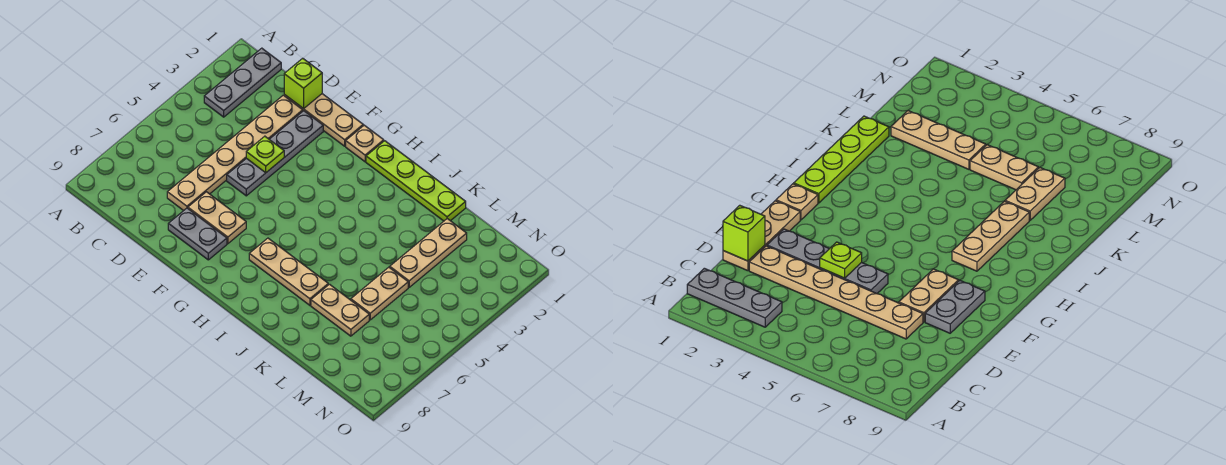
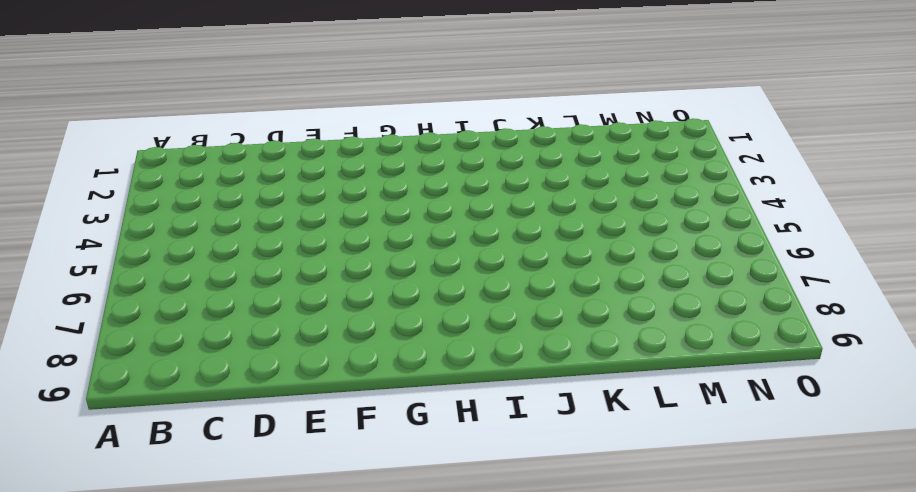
none -> grey plate B1:B3 level 1
none -> tan plate D1:F1 level 1
none -> tan plate D2:D7 level 1

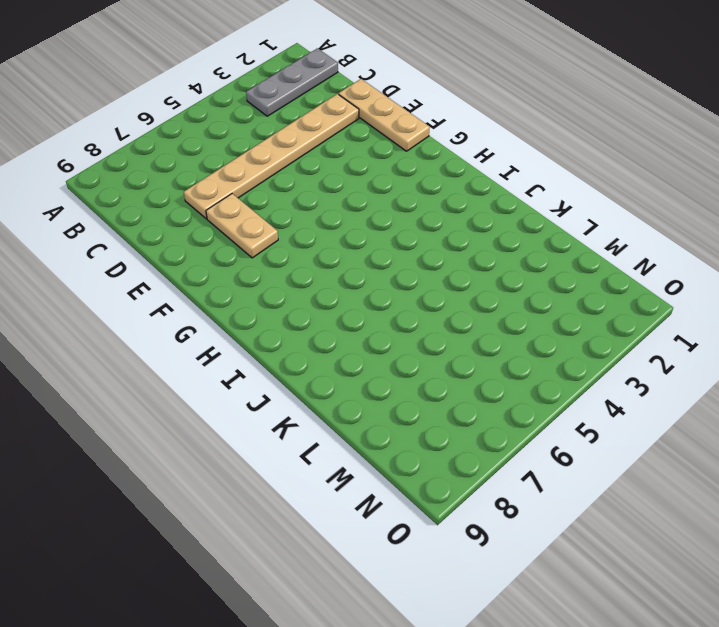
none -> grey plate E2:E5 level 1
none -> grey plate E8:F8 level 1
none -> tan plate G1 level 1

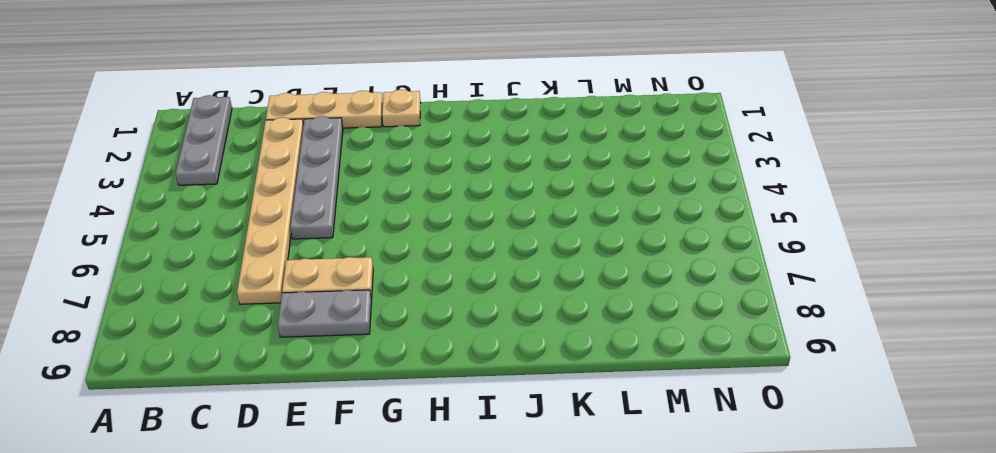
none -> lime plate H1:K1 level 1
none -> tan plate H7:J7 level 1
none -> tan plate K7:L7 level 1

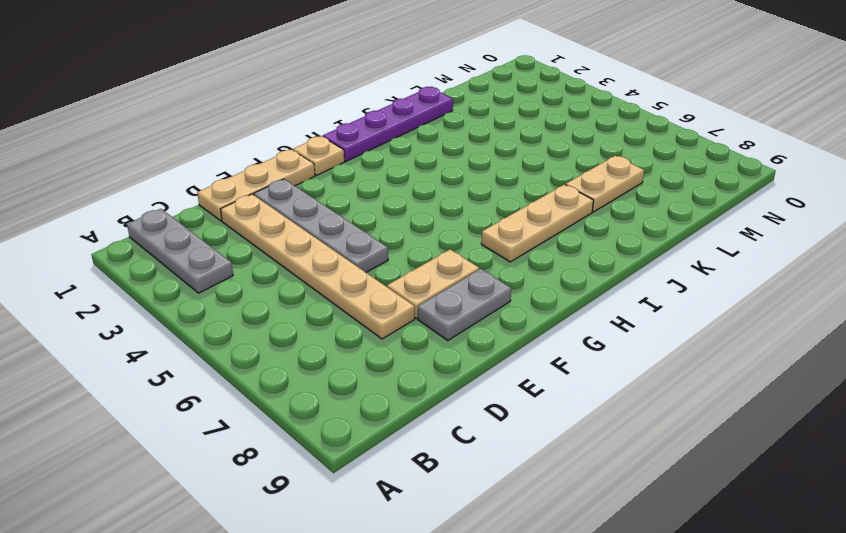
purple plate H1:K1 level 1 -> lime plate H1:K1 level 1
none -> tan plate L2:L4 level 1
none -> tan plate L5:L6 level 1
none -> lime brick D1 level 2

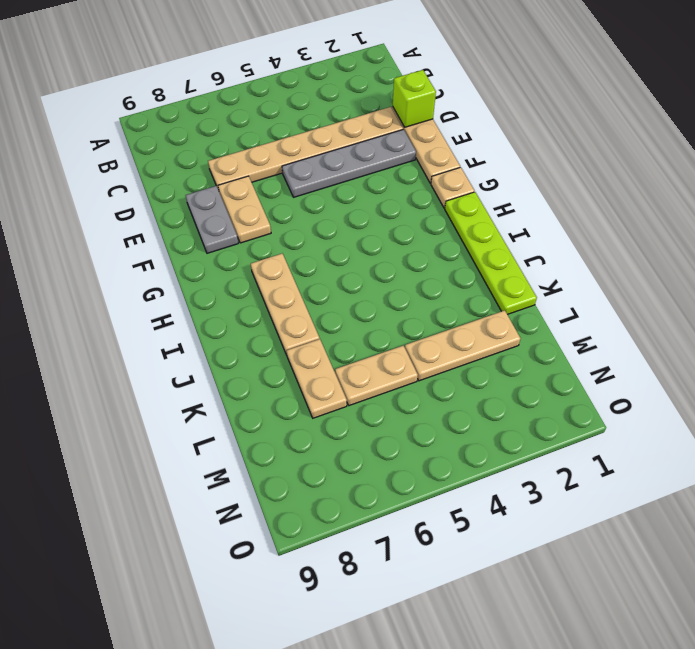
none -> grey plate B1:B3 level 1
none -> lime plate E4 level 2

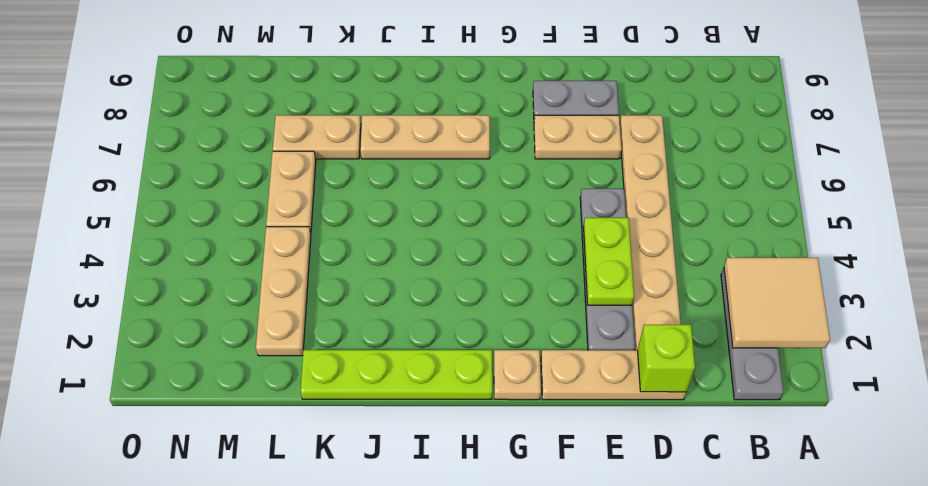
tan tile A2:B3 level 2 -> none
lime plate E3:E4 level 2 -> lime plate E4 level 2

